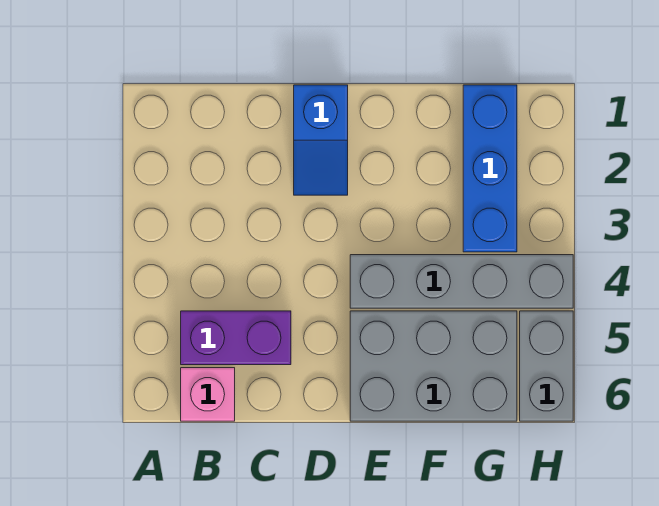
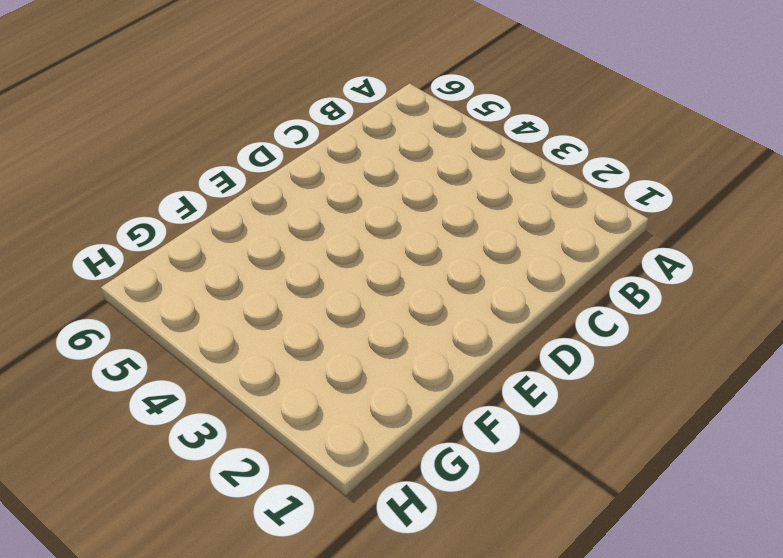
none -> purple brick B5:C5 level 1
none -> pink brick B6 level 1

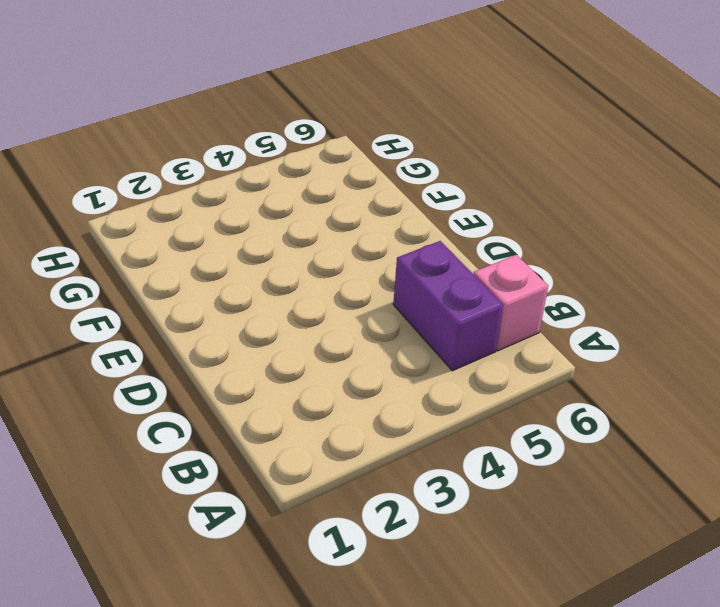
none -> blue slope D1:D2 level 1 top 1
none -> grey brick E4:H4 level 1

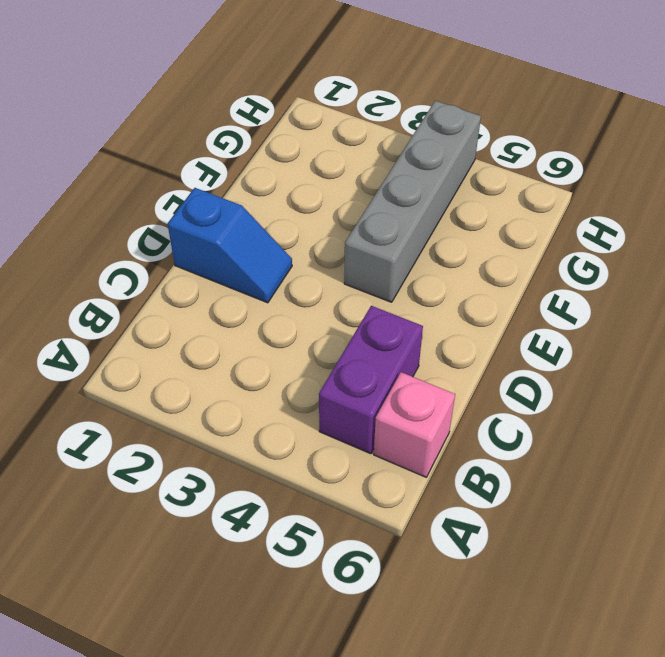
none -> grey brick E5:G6 level 1
none -> blue brick G1:G3 level 1

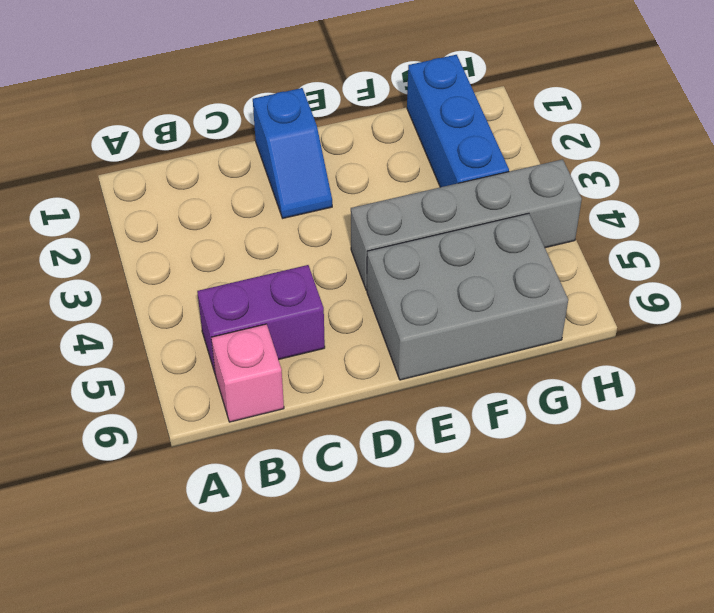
none -> grey brick H5:H6 level 1

